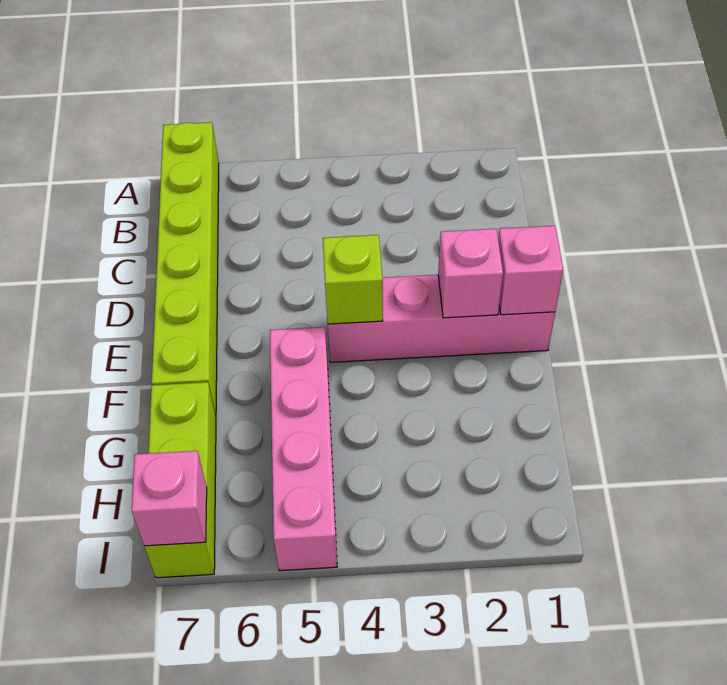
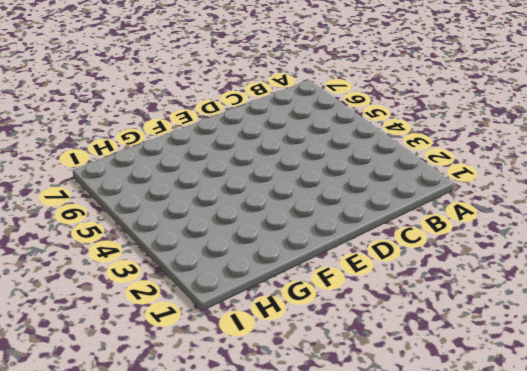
none -> lime brick A7:F7 level 1
none -> pink brick E1:E4 level 1

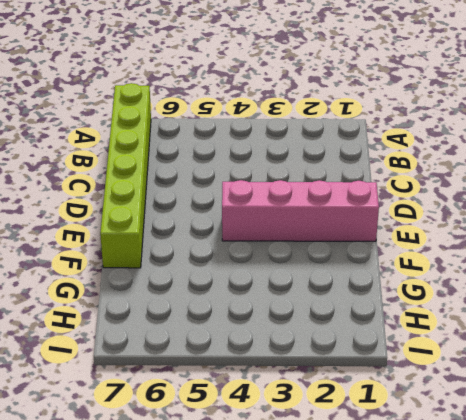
none -> pink brick F5:I5 level 1
none -> lime brick G7:I7 level 1

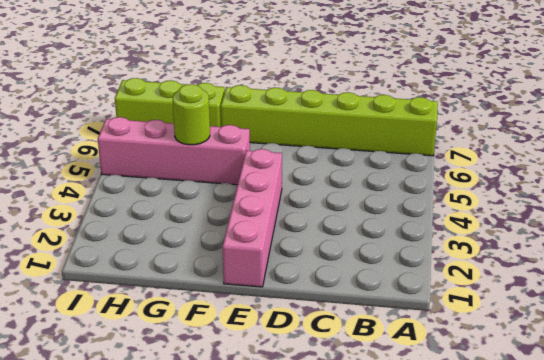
lime round brick G5 level 2 -> none
none -> pink brick E1 level 2
none -> pink brick E2 level 2

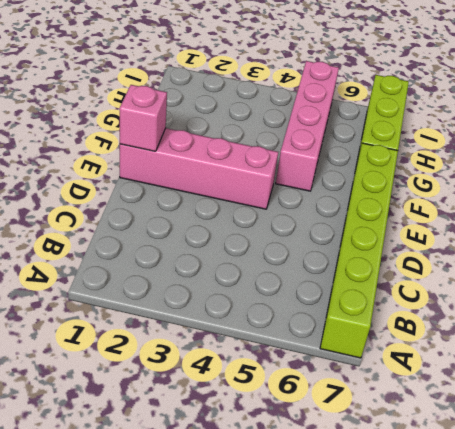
none -> pink brick E2 level 2
none -> lime brick E4 level 2

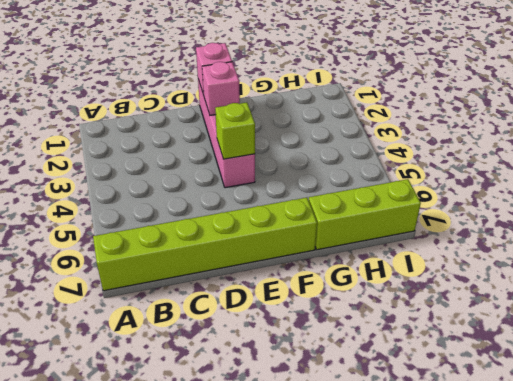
none -> pink brick F5:I5 level 1
none -> pink brick I7 level 2

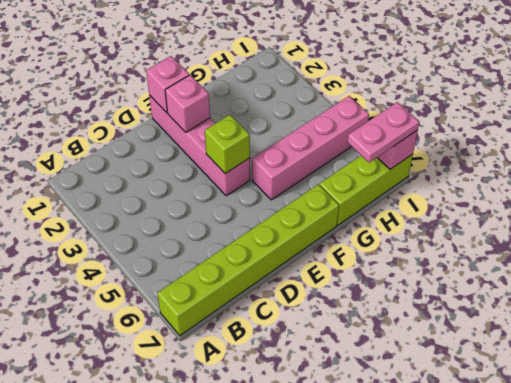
pink plate H7:I7 level 3 -> none

